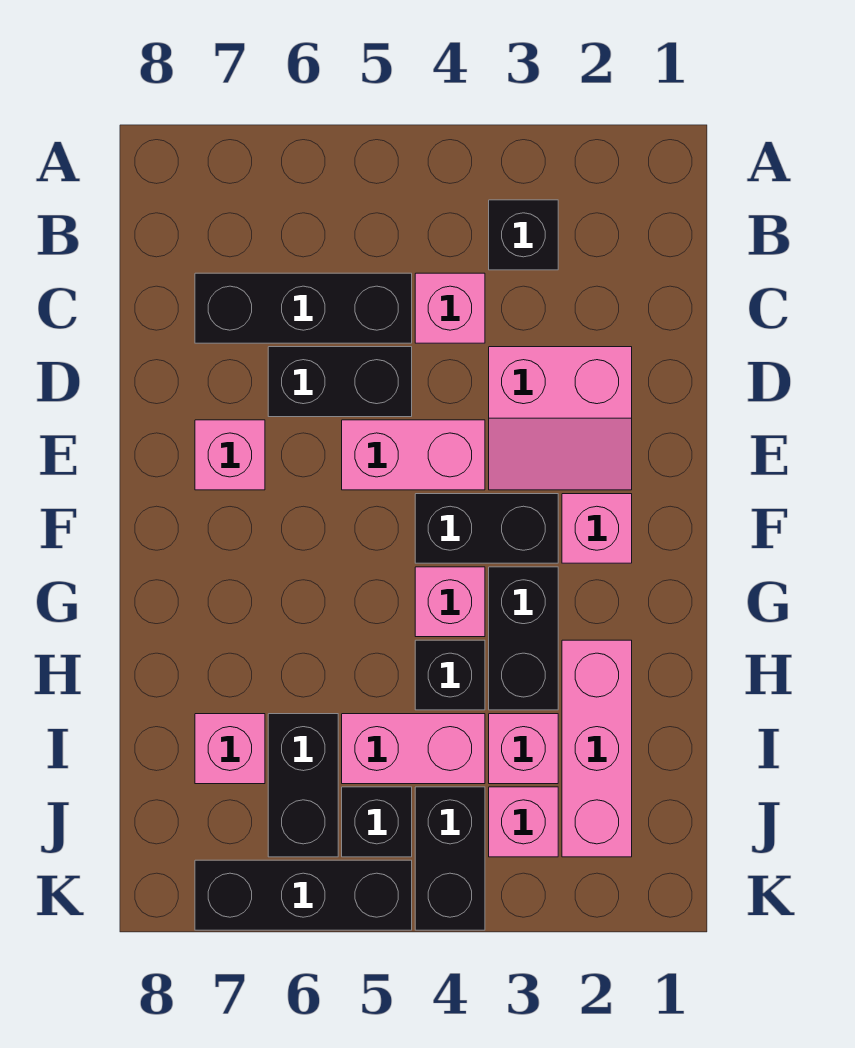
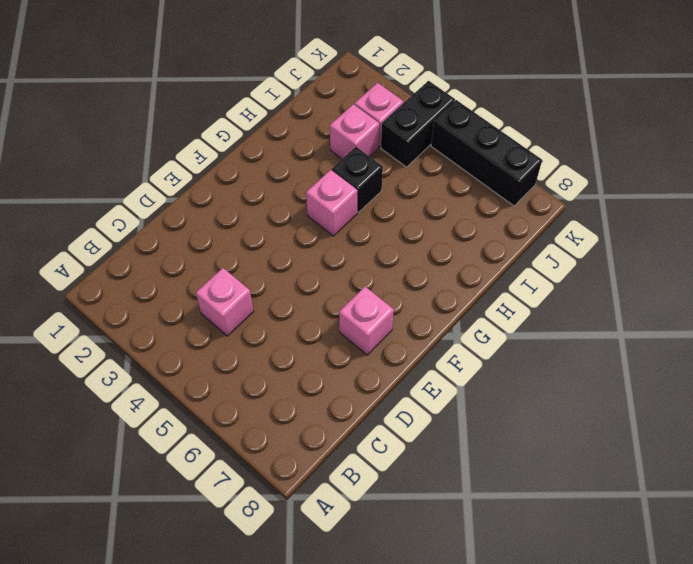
none -> black brick B3 level 1
none -> black brick C5:C7 level 1
none -> pink slope D2:E3 level 1 top D

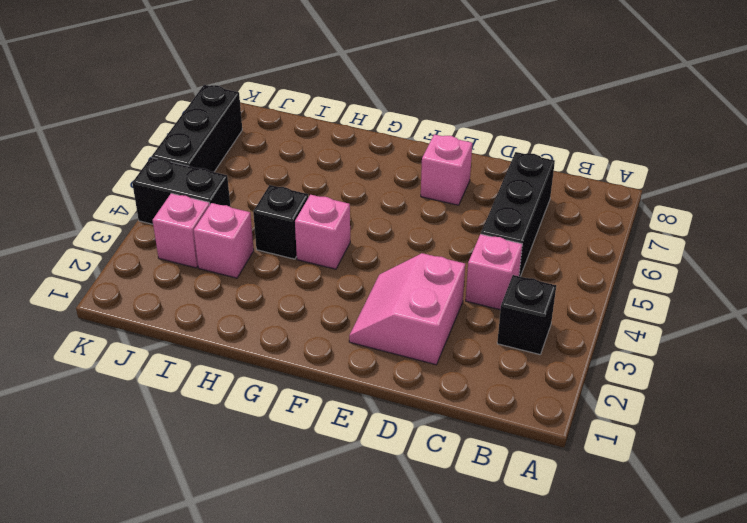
none -> black brick D5:D6 level 1
none -> pink brick E4:E5 level 1
none -> pink brick F2 level 1

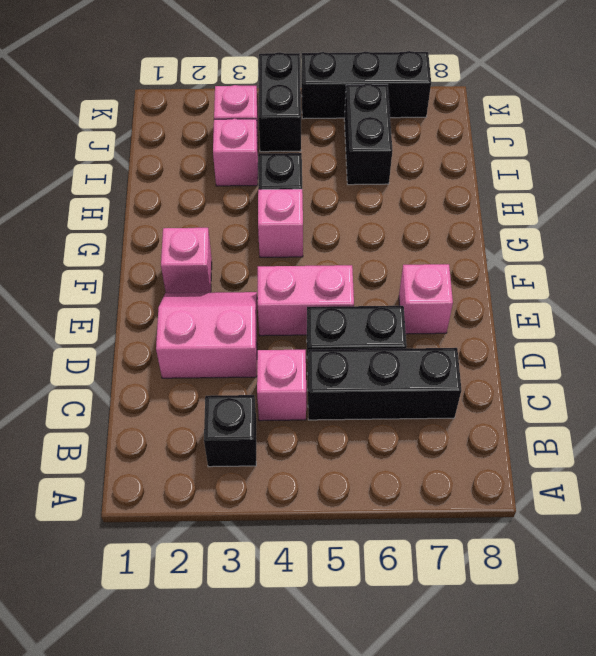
none -> black brick F3:F4 level 1
none -> black brick G3:H3 level 1
none -> pink brick H2:J2 level 1

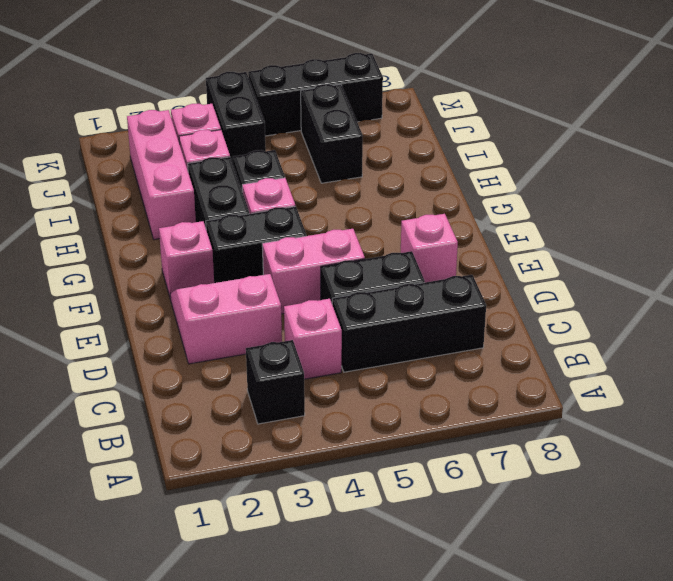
none -> pink brick I4:I5 level 1
none -> pink brick I7 level 1
none -> black brick J5 level 1

